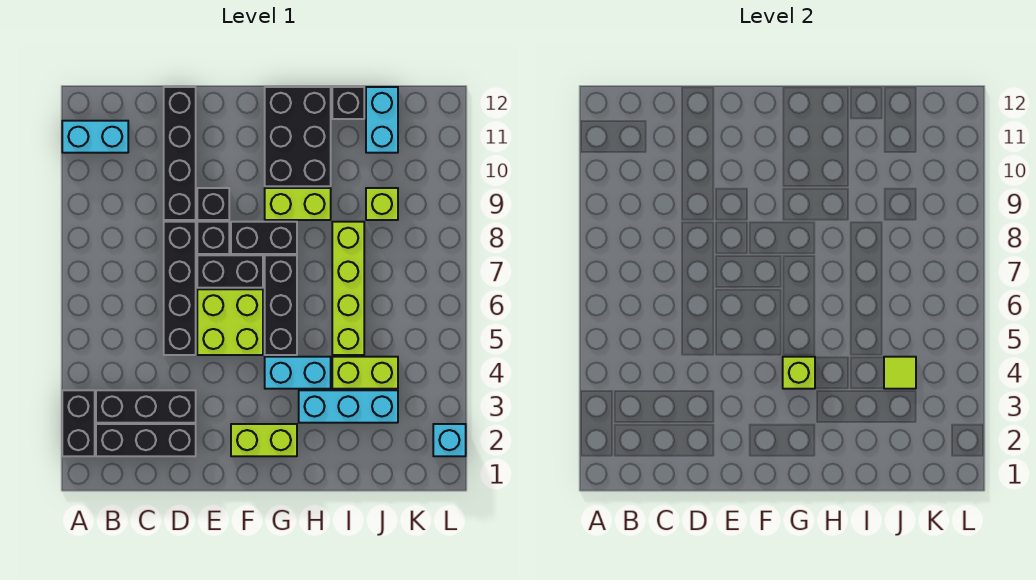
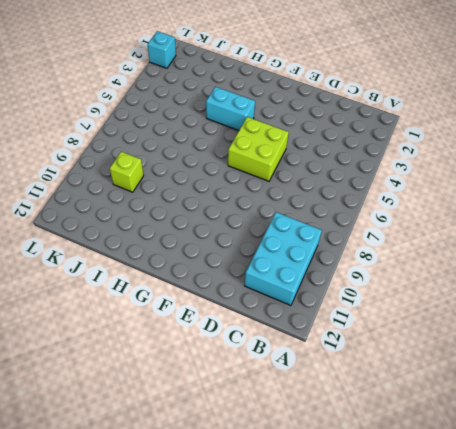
cyan brick B9:C11 level 1 -> cyan brick A11:B11 level 1
none -> black brick A2:A3 level 1
none -> black brick B2:D2 level 1
none -> black brick B3:D3 level 1

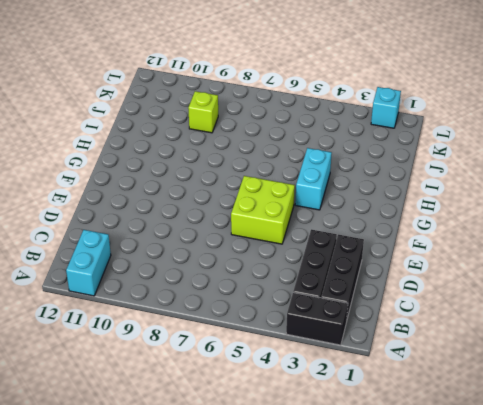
none -> black brick D5:D8 level 1
none -> black brick D9:D12 level 1
none -> black brick E7:F7 level 1

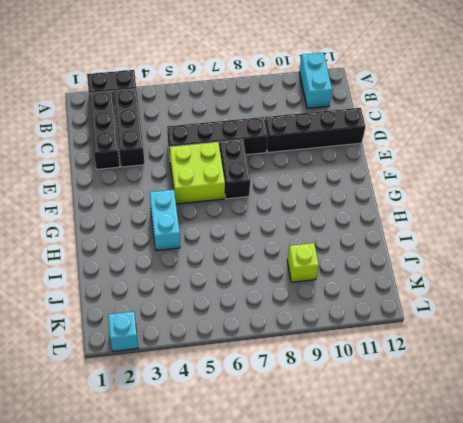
none -> black brick E8 level 1
none -> black brick E9 level 1
none -> lime brick F2:G2 level 1

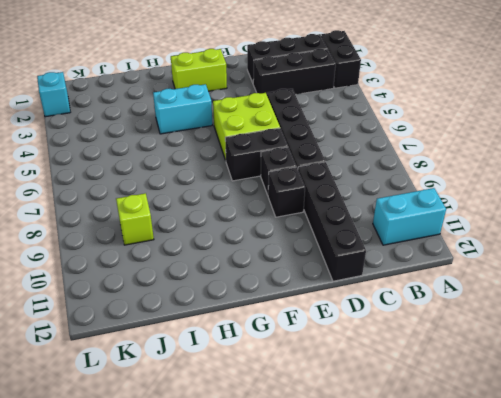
none -> black brick F8:G8 level 1
none -> black brick G5:G7 level 1
none -> lime brick G9:H9 level 1

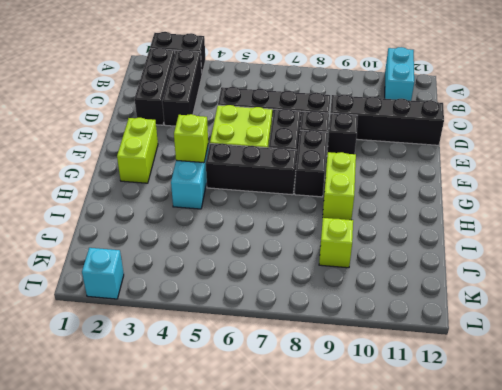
none -> black brick G10:H12 level 1
none -> cyan brick H3:J3 level 1
none -> lime brick I4:J4 level 1

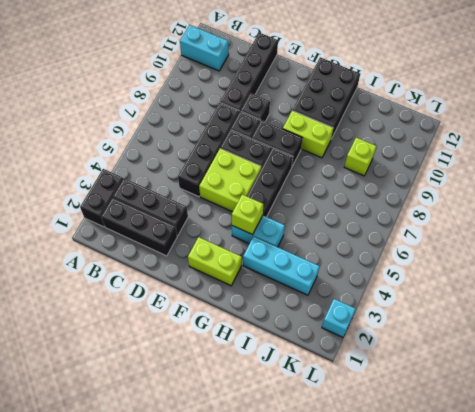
none -> lime brick I4:J4 level 1
none -> lime brick I5:I8 level 1
none -> black brick I12 level 1

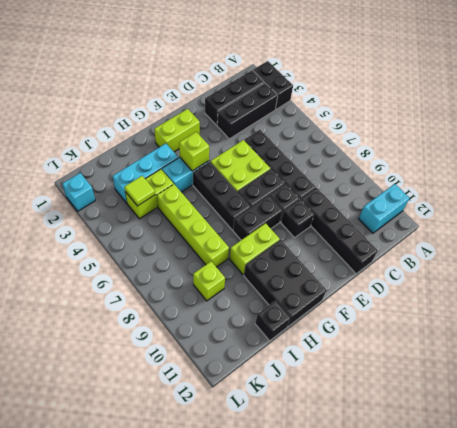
none -> cyan brick J11:J12 level 1

